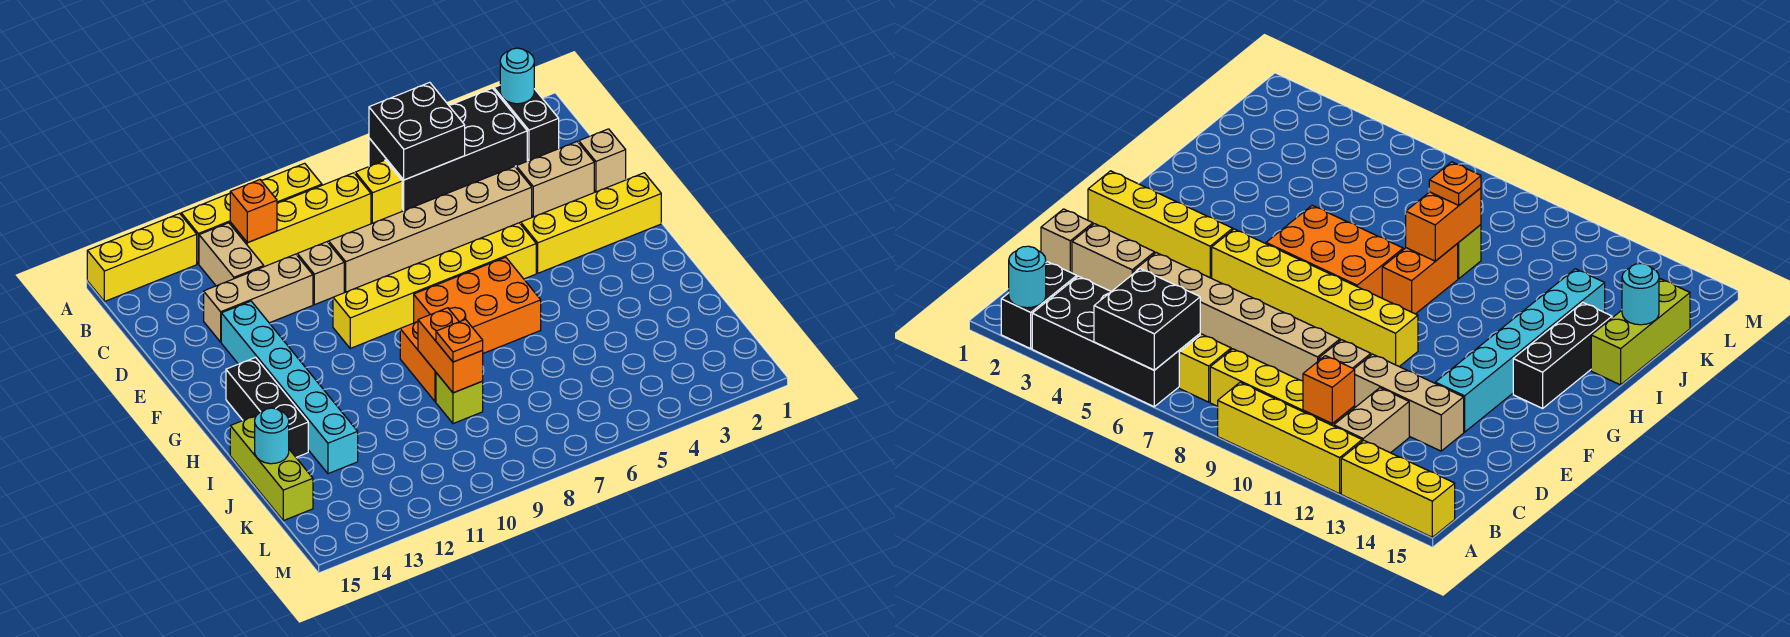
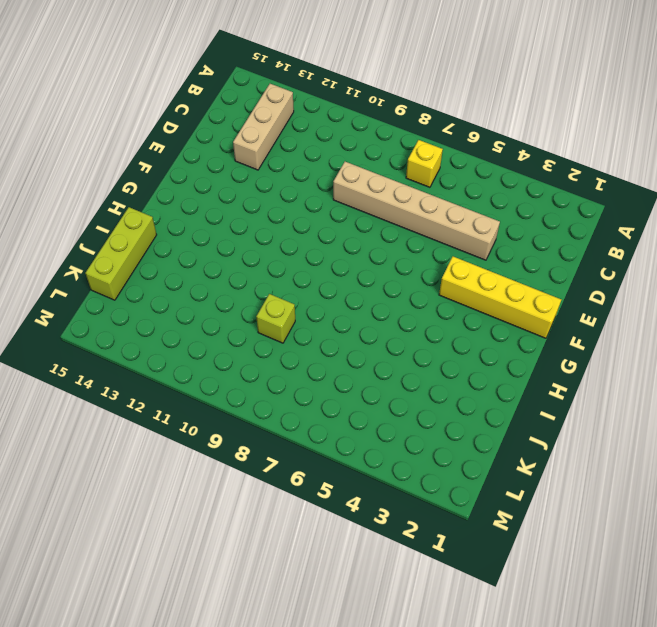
tan brick B13:D13 level 1 -> tan brick D11:D13 level 1
none -> black brick A2:B2 level 1
none -> black brick A3:B6 level 1
none -> yellow brick A9:A12 level 1

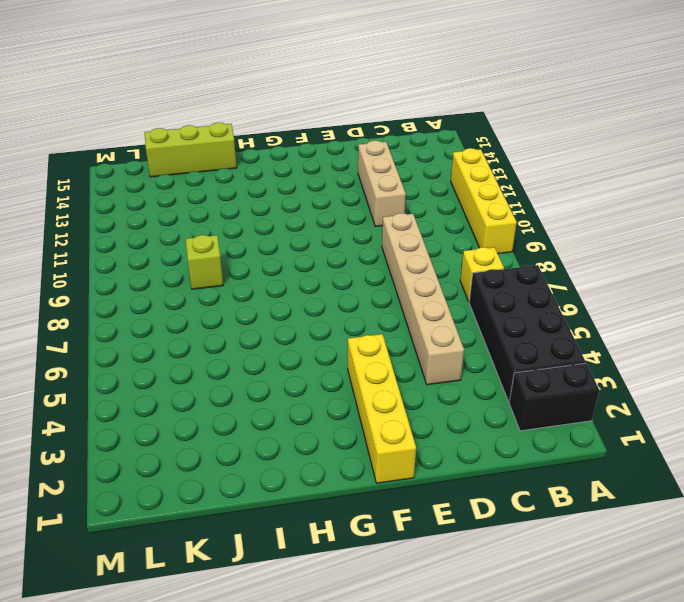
none -> yellow brick A13:A15 level 1
none -> yellow brick B8:B11 level 1
none -> tan brick B12:C12 level 1

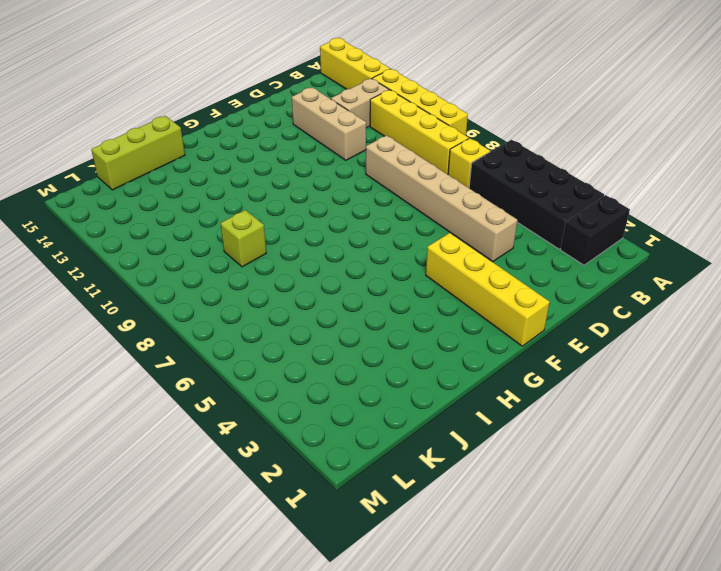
none -> tan brick D1 level 1
none -> tan brick D2:D3 level 1
none -> tan brick D10 level 1

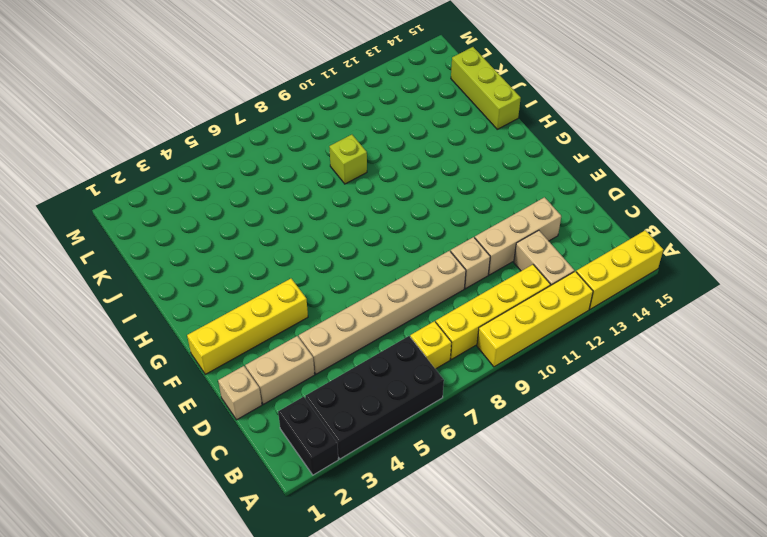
none -> cyan brick E13:J13 level 1
none -> yellow brick F5:F10 level 1
none -> orange brick G6:H8 level 1

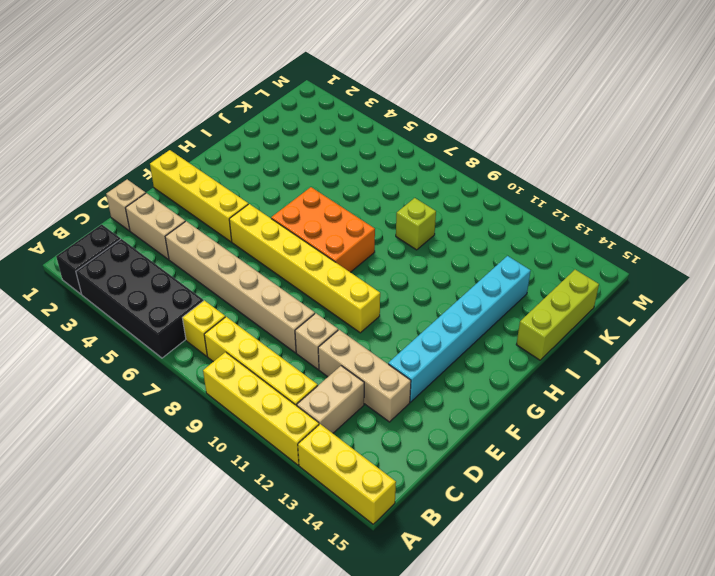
none -> black brick G14:I14 level 1
none -> orange brick H9:I9 level 1
none -> cyan round brick A2 level 2

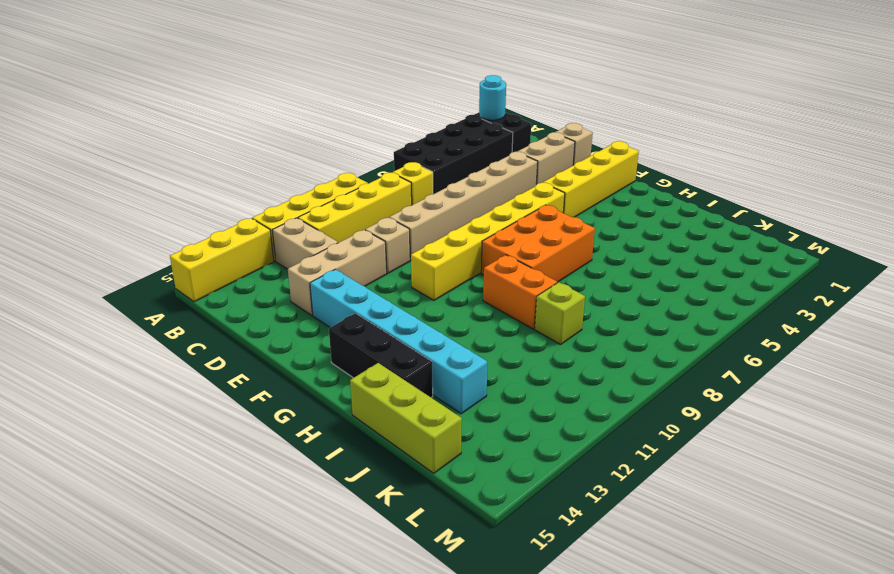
none -> black brick A5:B6 level 2
none -> orange brick B11 level 2
none -> orange brick I9:J9 level 2

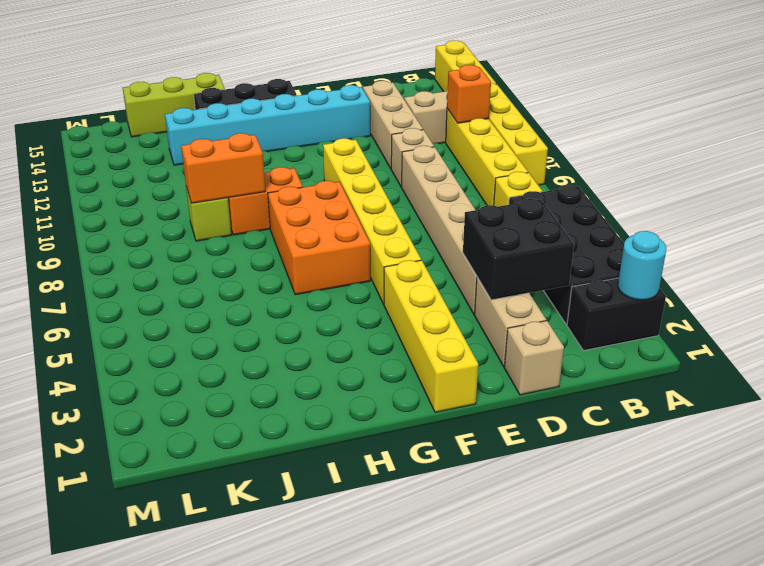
black brick C3:D4 level 2 -> black brick A5:B6 level 2
none -> cyan round brick J15 level 2
none -> orange plate J9 level 3

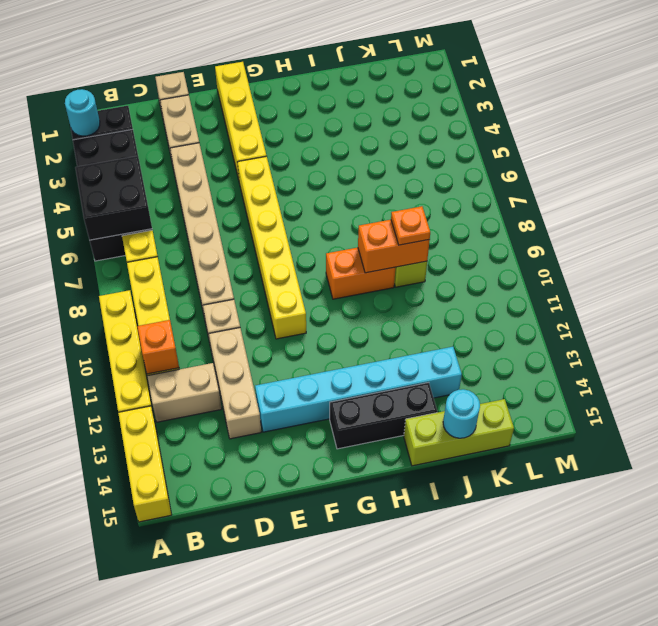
none -> orange brick G6:H8 level 1

